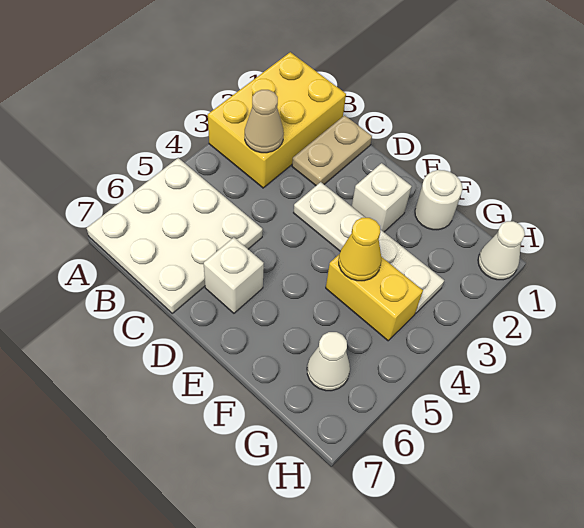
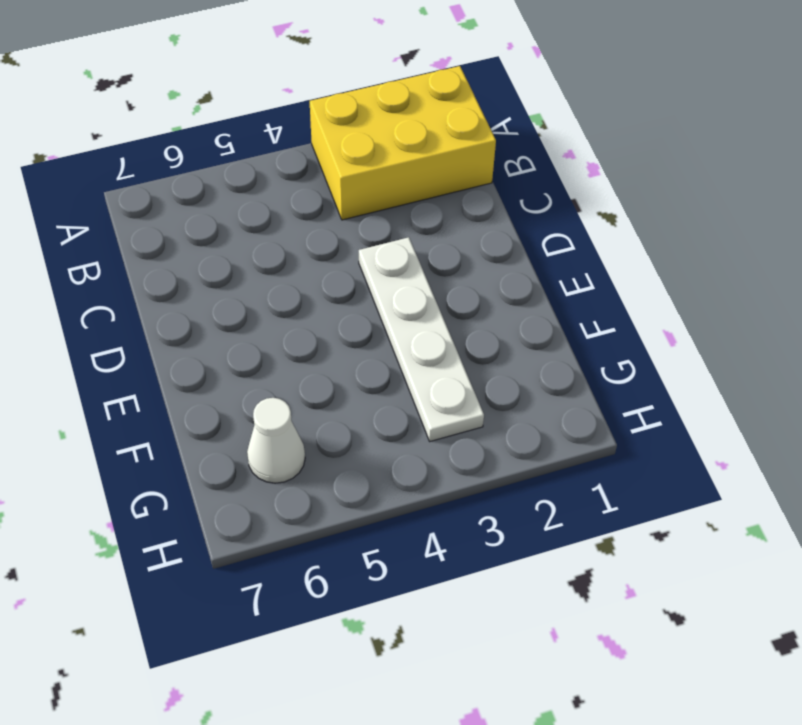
none -> white plate A5:C7 level 1
none -> tan plate C1:C2 level 1
none -> white brick D6 level 1

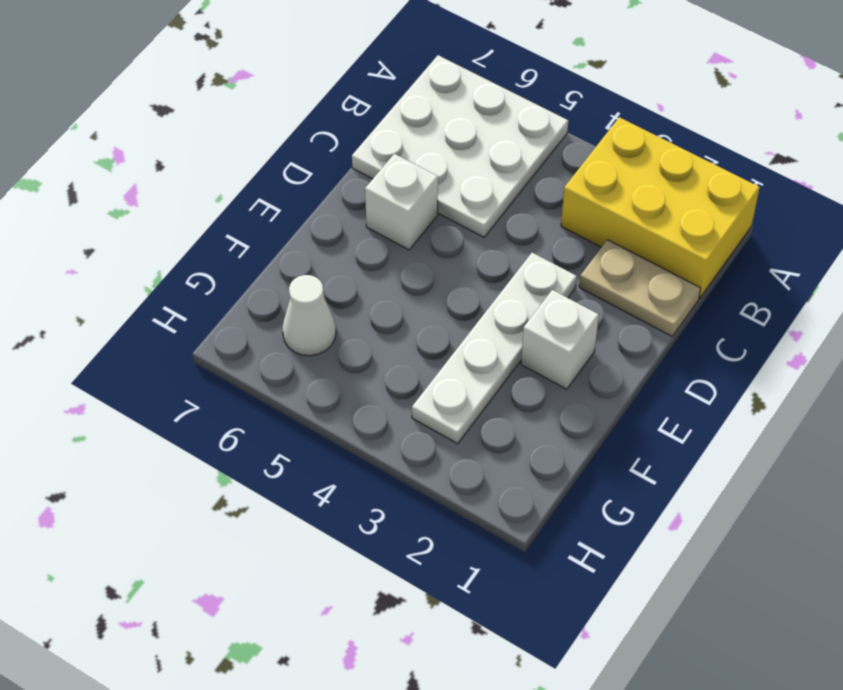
none -> white round brick F1 level 1
none -> yellow brick F4:G4 level 1
none -> white cone H1 level 1

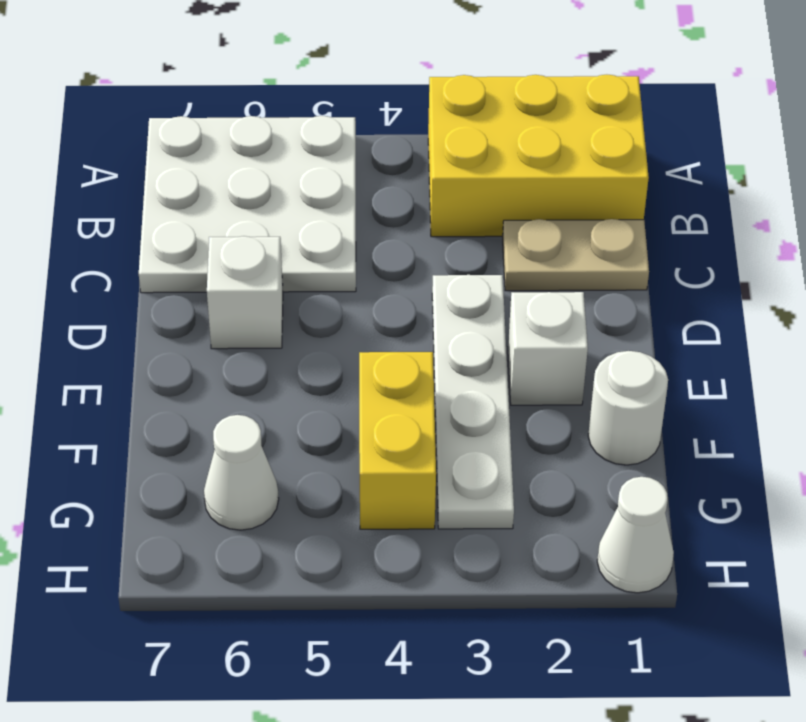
none -> tan cone B3 level 2
none -> yellow cone F4 level 2

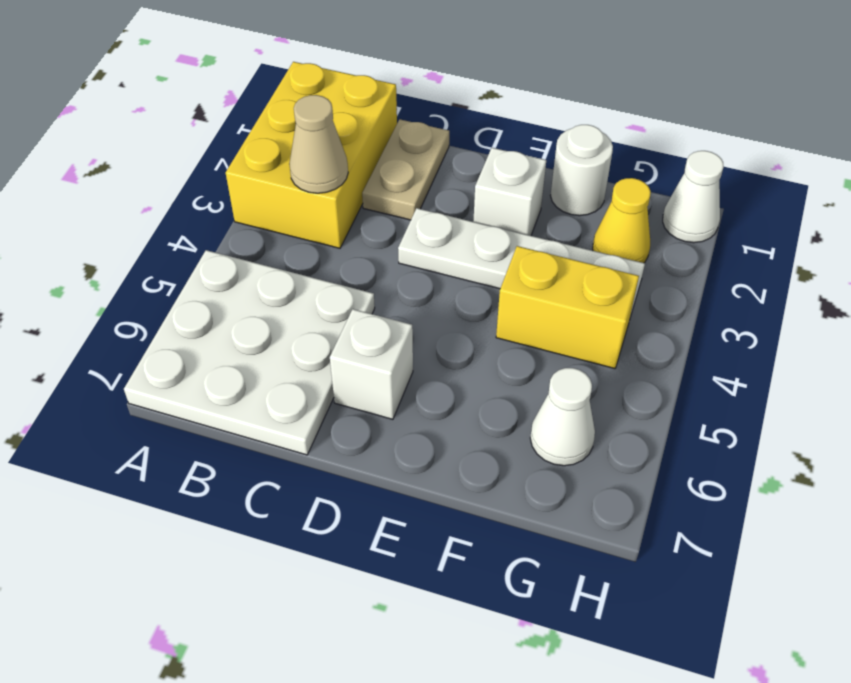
yellow cone G2 level 1 -> yellow cone F4 level 2

